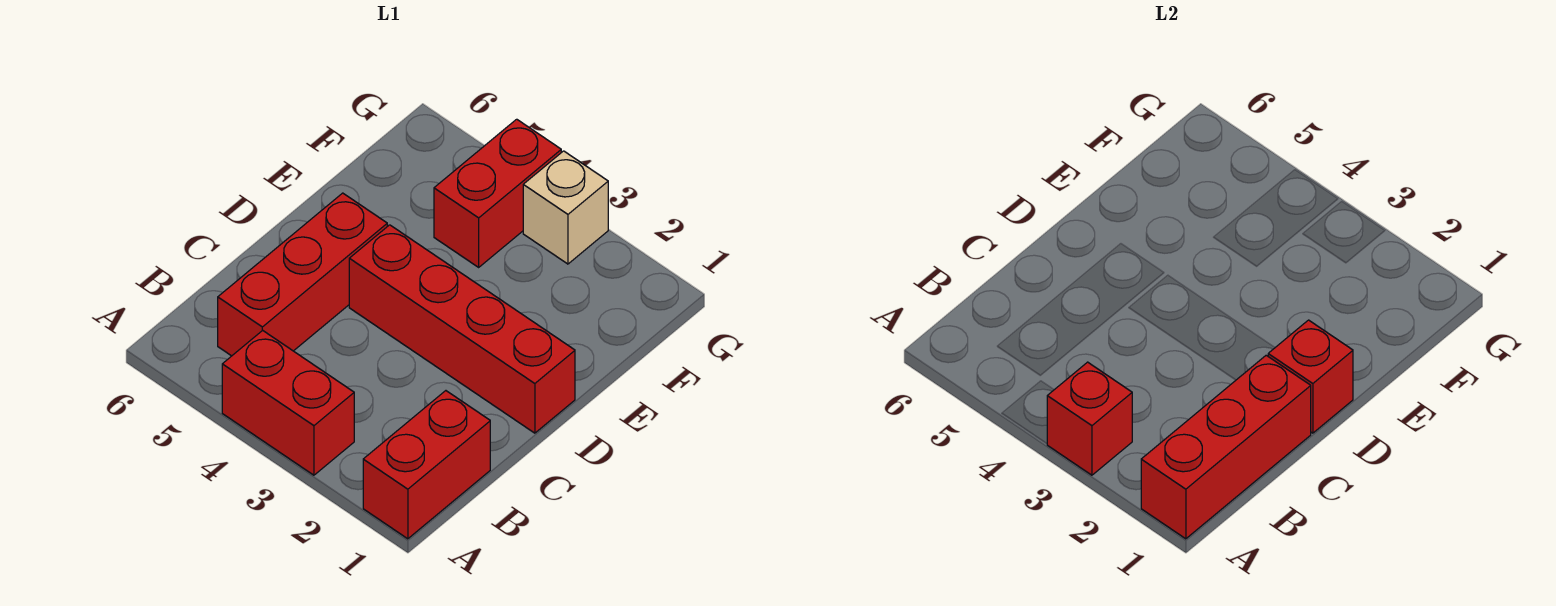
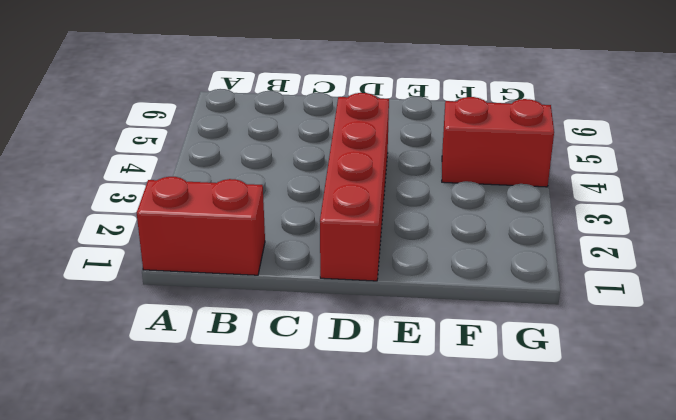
none -> red brick A3:A4 level 1
none -> red brick B5:D5 level 1

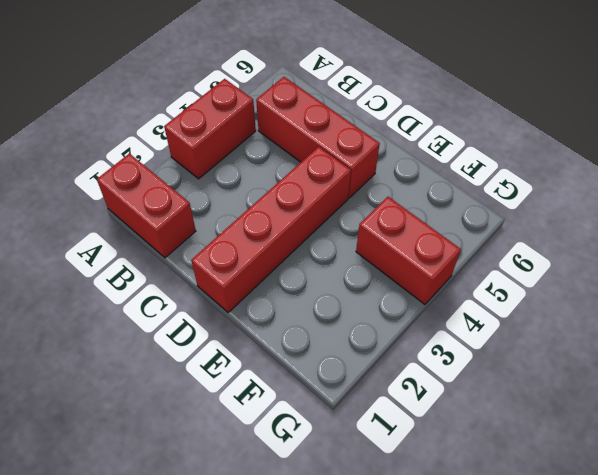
none -> tan brick G3 level 1
none -> red brick A1:C1 level 2

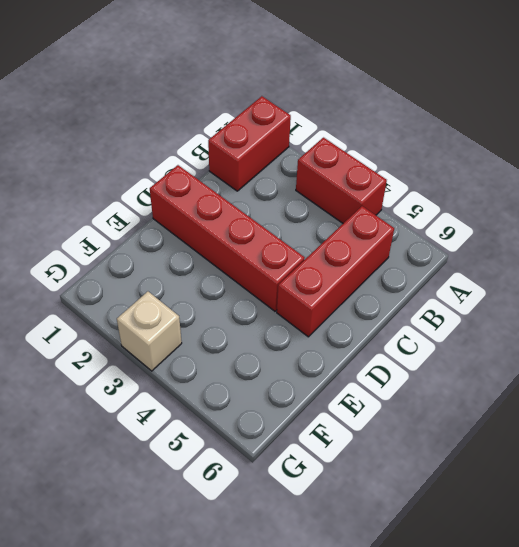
none -> red brick F4:G4 level 1
none -> red brick A1:C1 level 2

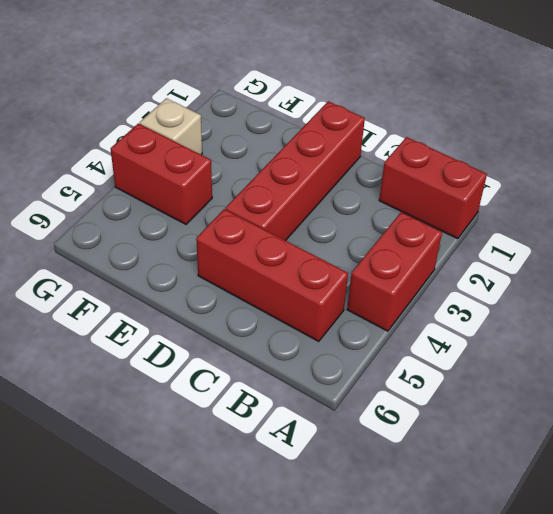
none -> red brick A1:C1 level 2
none -> red brick A3 level 2

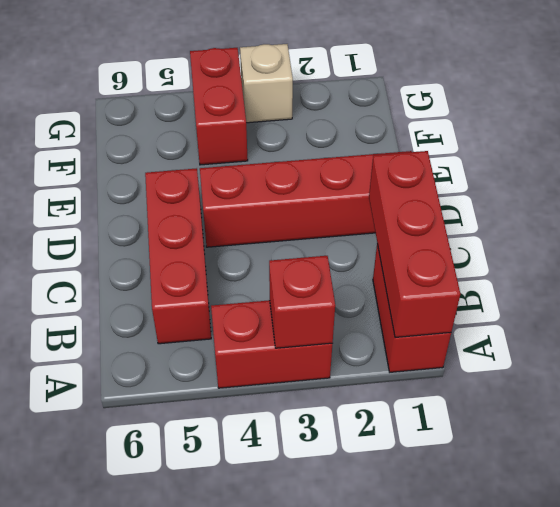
none -> red brick D1 level 2

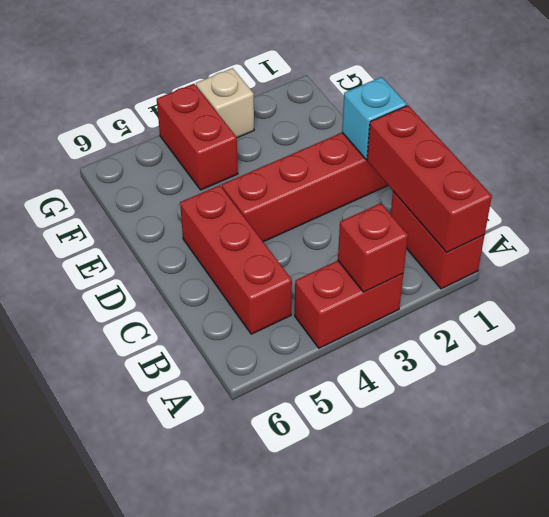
cyan brick D1 level 2 -> red brick D1 level 2

